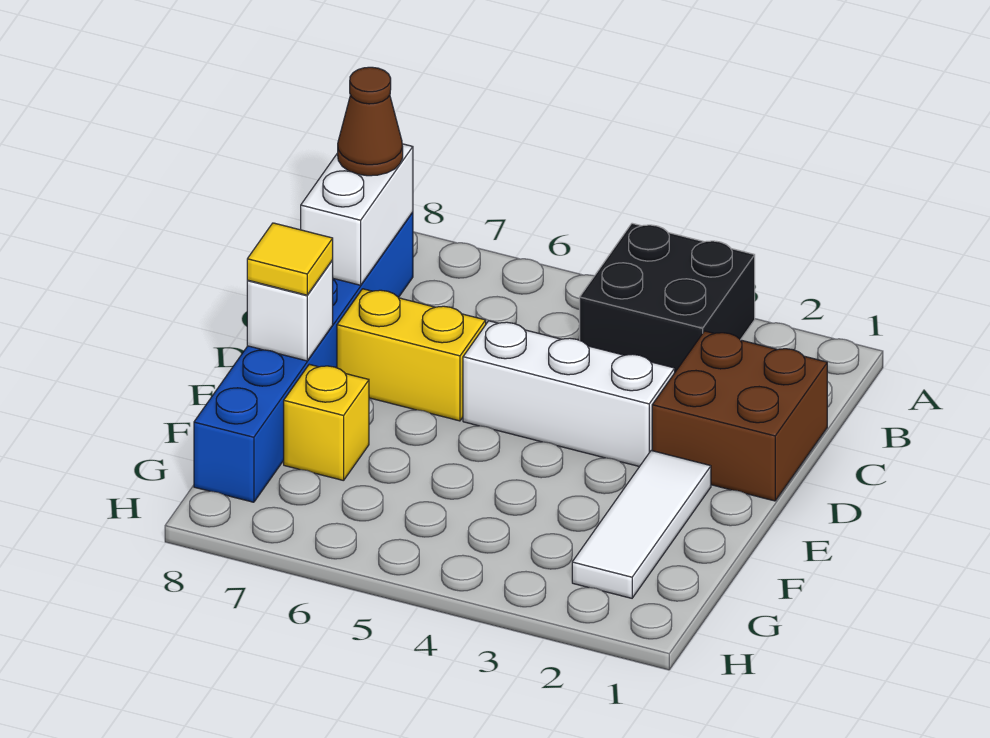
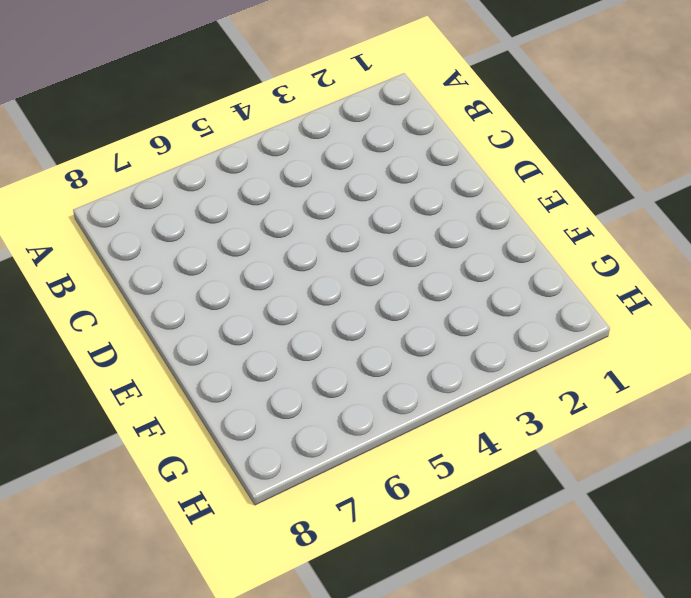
none -> black brick A3:B4 level 1
none -> blue brick B8:G8 level 1

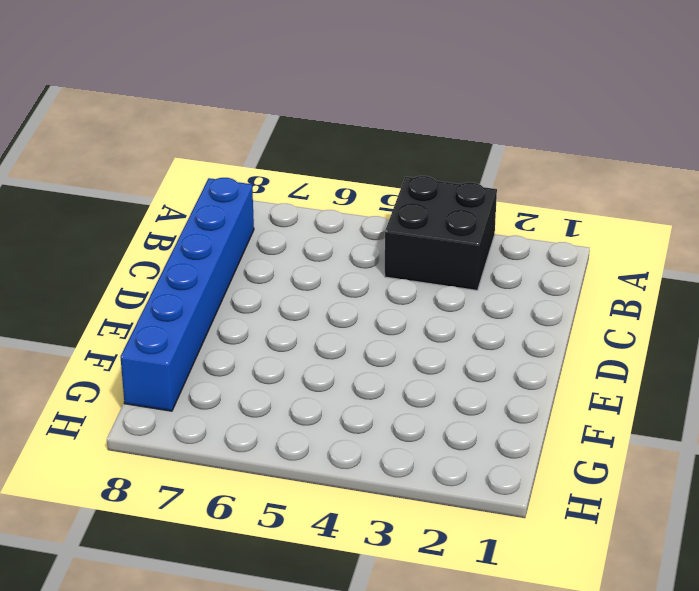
none -> brown brick C1:D2 level 1
none -> white brick D3:D5 level 1

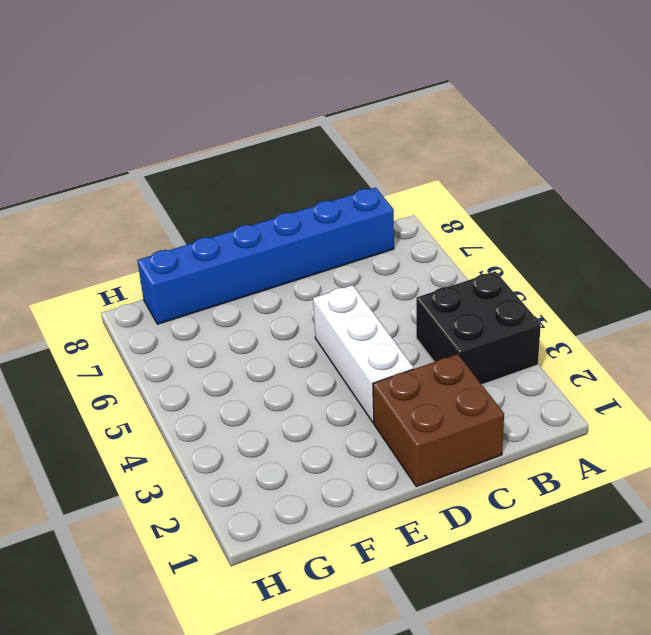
none -> yellow brick D6:D7 level 1
none -> white tile E2:G2 level 1

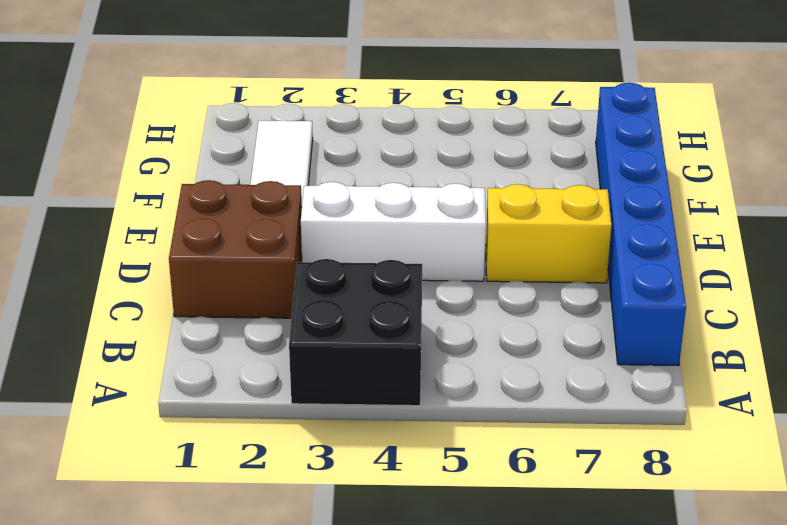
none -> yellow brick F7 level 1
none -> white brick B8:C8 level 2

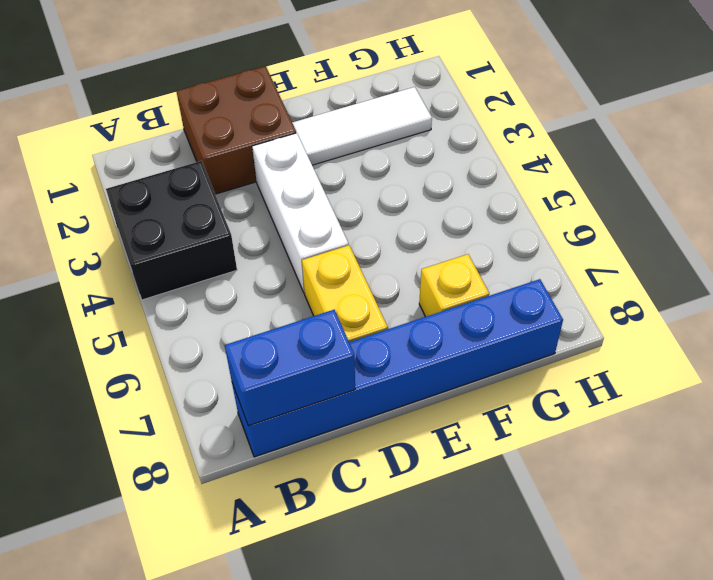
blue brick B8:C8 level 2 -> white brick B8:C8 level 2
none -> white brick E8 level 2
none -> brown cone B8 level 3

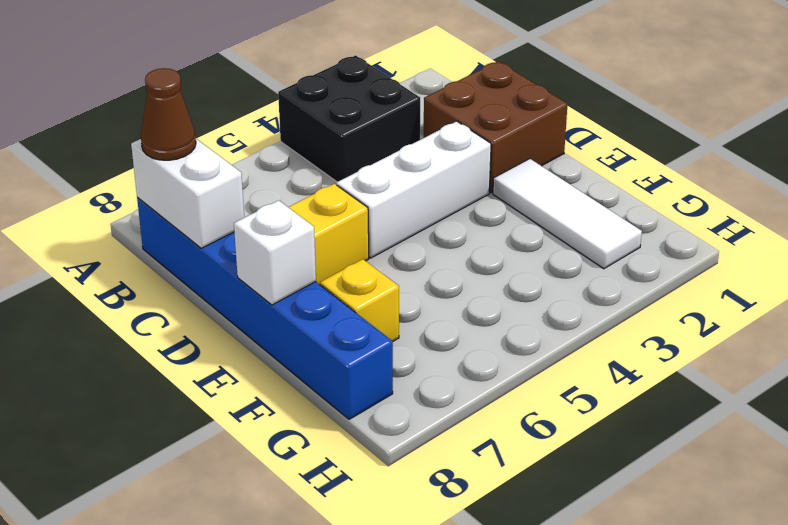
none -> yellow tile E8 level 3

